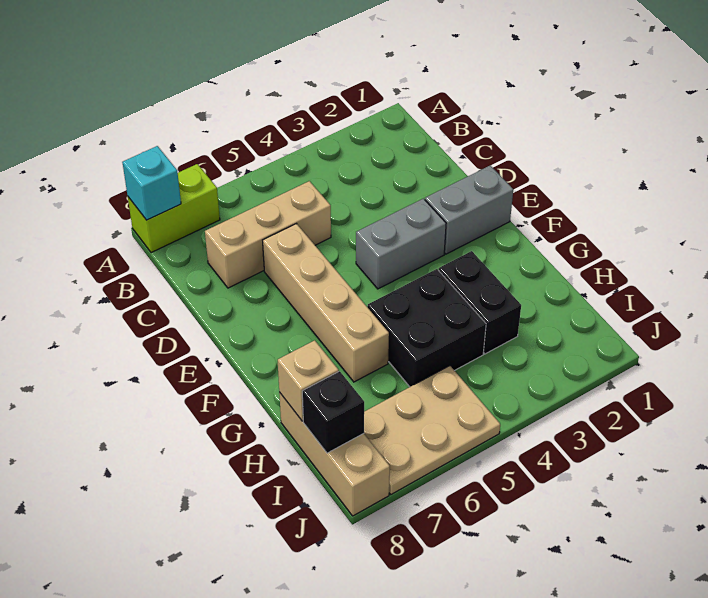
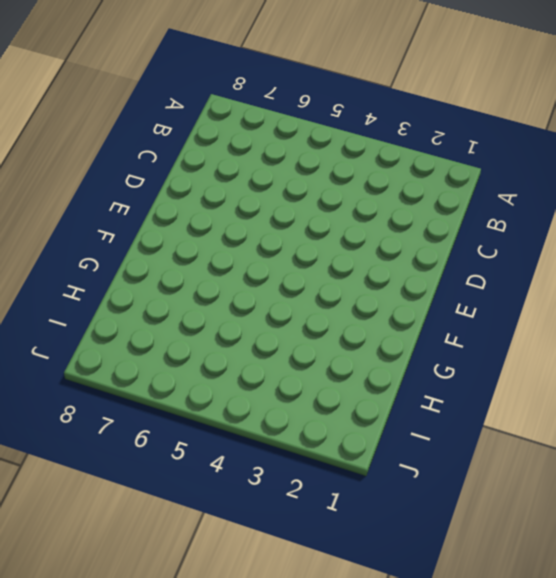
none -> lime brick A7:A8 level 1
none -> tan brick C5:C7 level 1
none -> tan brick D6:G6 level 1

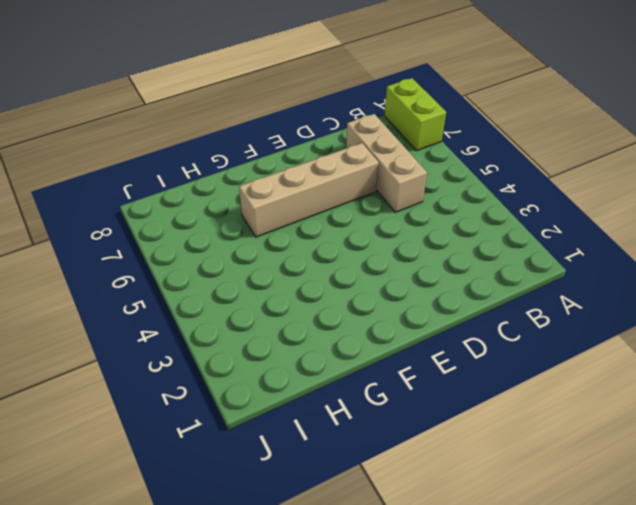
none -> grey brick E1:E2 level 1
none -> grey brick E3:E4 level 1
none -> black brick G3:H3 level 1

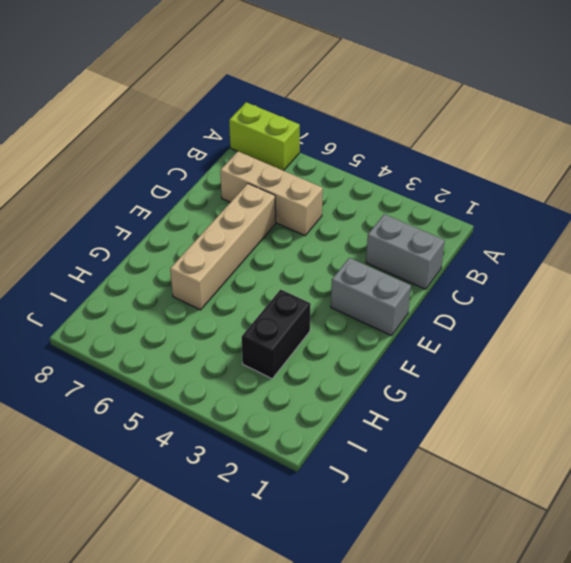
grey brick C1:C2 level 1 -> grey brick E3:E4 level 1
none -> black brick G4:H5 level 1
none -> tan brick H8:J8 level 1
none -> tan plate I5:J7 level 1

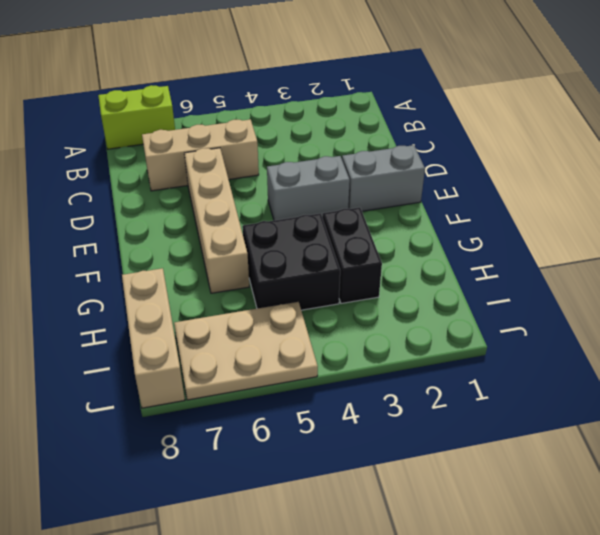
none -> cyan brick A8 level 2
none -> tan brick H8 level 2
none -> black brick I8 level 2

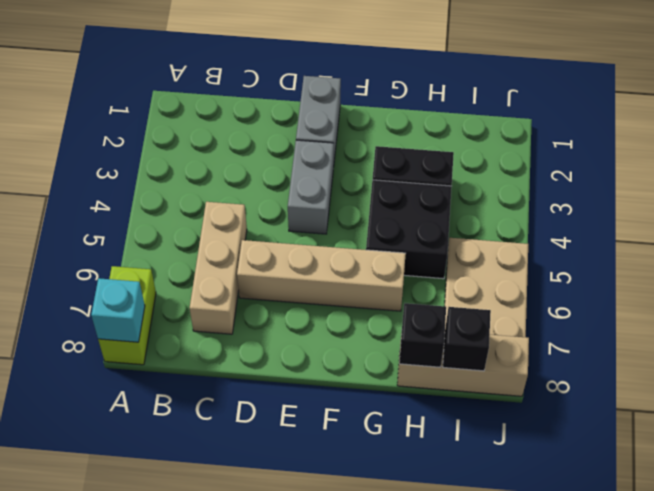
black brick H8 level 2 -> tan brick H8 level 2

